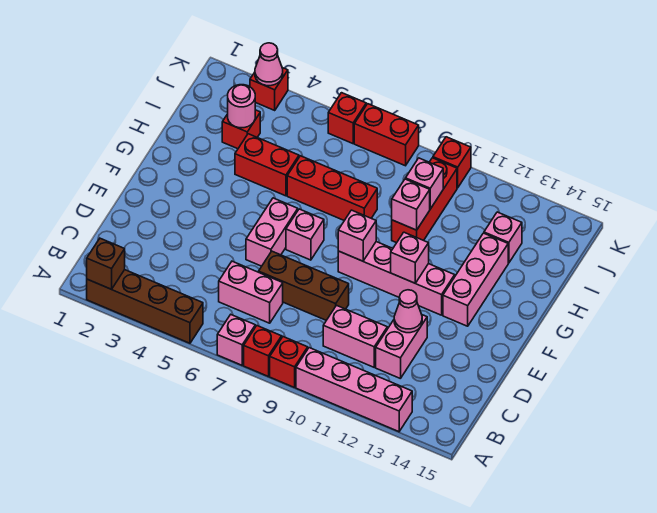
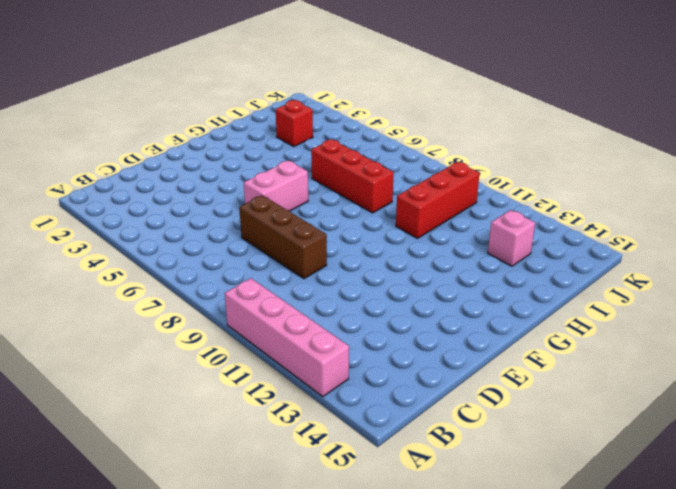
none -> brown brick A2:A5 level 1
none -> pink brick A7 level 1
none -> red brick A8 level 1
none -> red brick A9 level 1

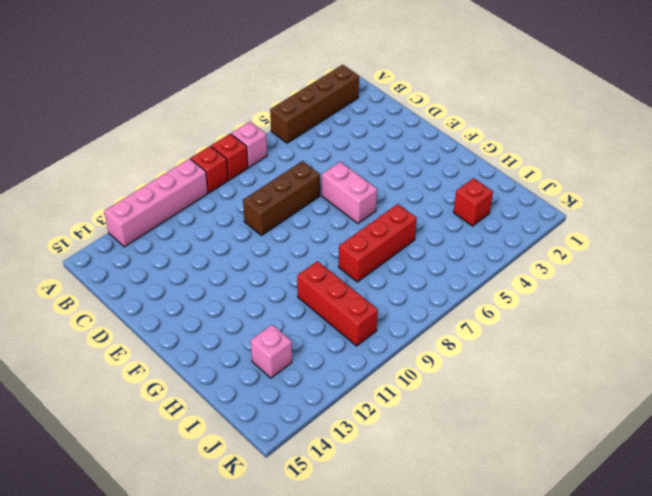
none -> pink brick C6:C7 level 1
none -> pink brick C10:C11 level 1
none -> pink brick C12:D12 level 1
none -> pink brick F7 level 1

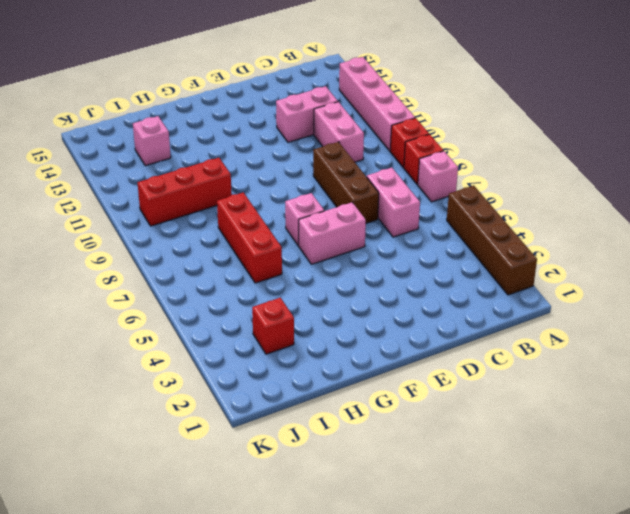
none -> pink brick F9:F12 level 1
none -> pink brick F13:H13 level 1
none -> red brick H4:H5 level 1
none -> red brick K3 level 1

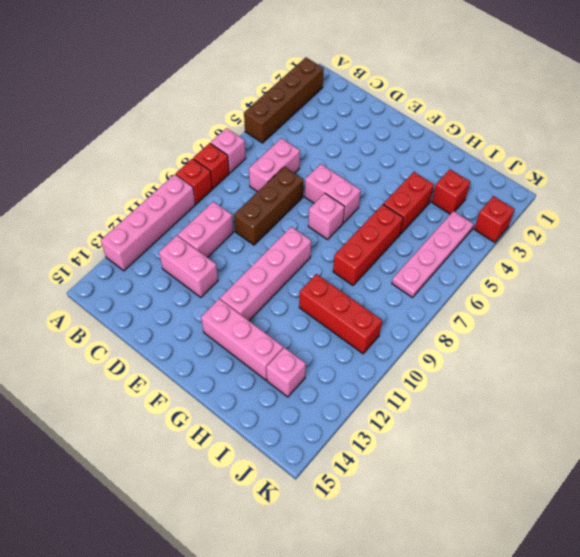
pink plate J4:J7 level 1 -> none
none -> red brick K6 level 1
none -> red brick K7:K8 level 1
none -> red brick K10 level 1
none -> brown brick A2 level 2

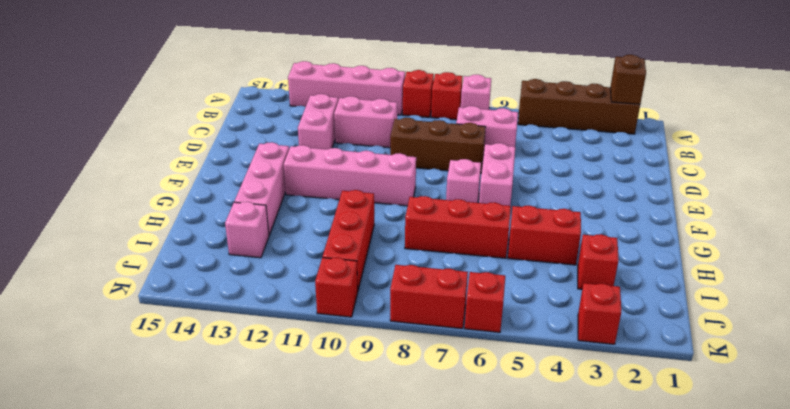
none -> pink cone D12 level 2
none -> pink brick F9 level 2
none -> pink brick F11 level 2
none -> pink brick H10 level 2

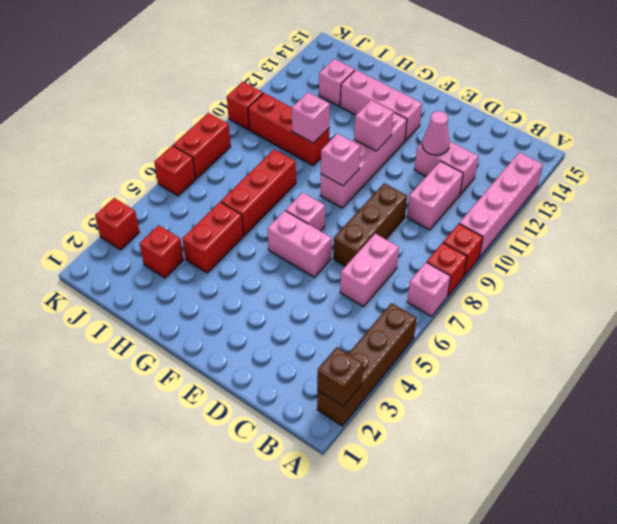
none -> pink round brick I3 level 2
none -> pink brick I10 level 2
none -> pink cone K3 level 2

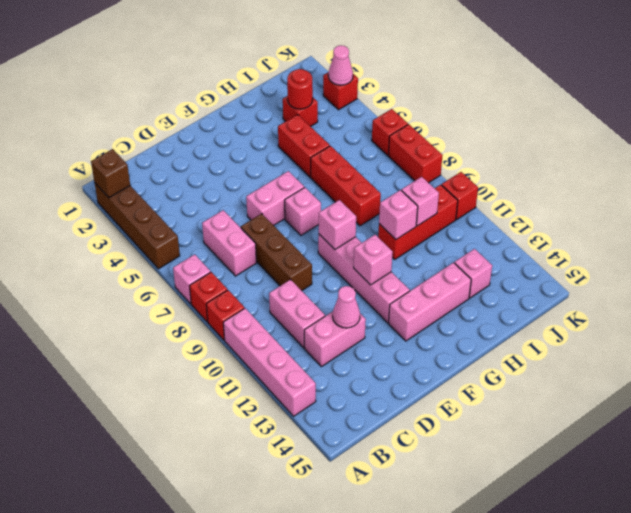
red round brick I3 level 2 -> pink round brick I3 level 2

